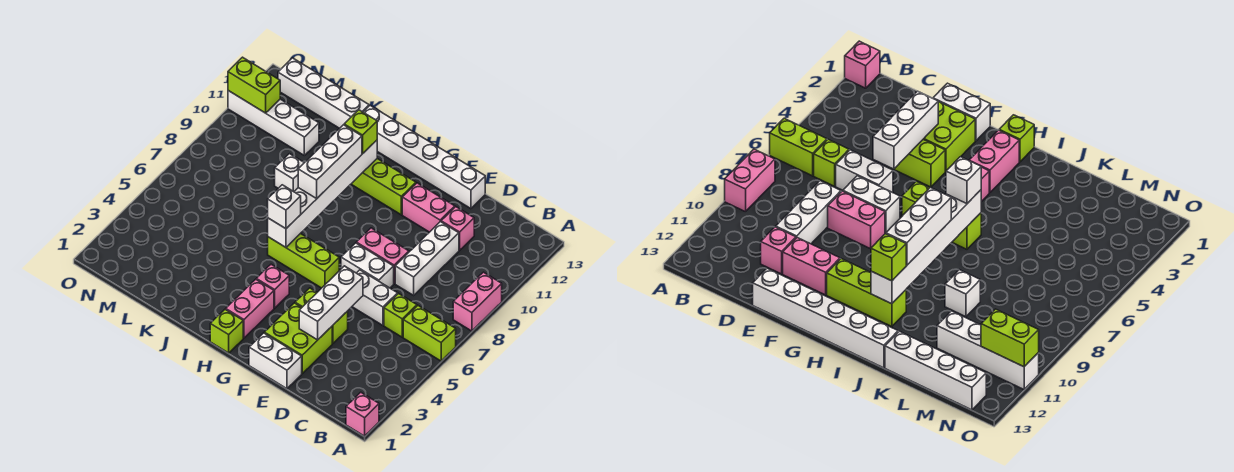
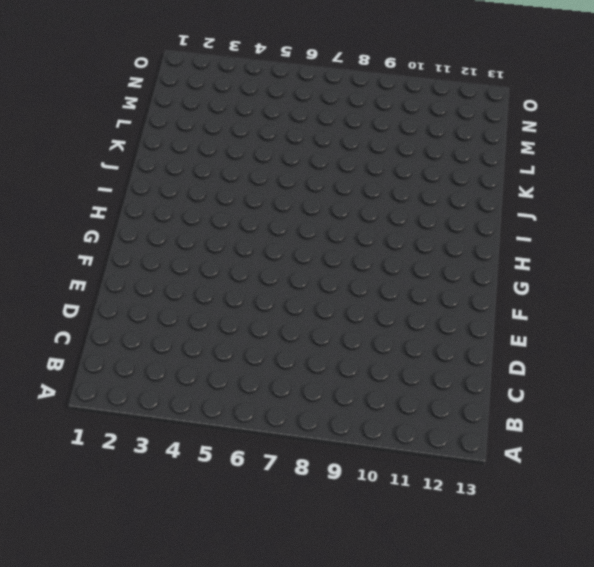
none -> pink brick A1 level 1
none -> lime brick A6:B6 level 1
none -> pink brick A8:A9 level 1

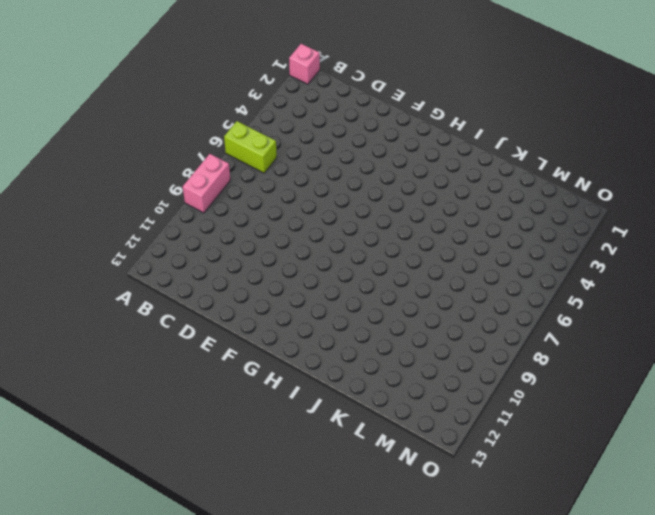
none -> lime brick C6 level 1
none -> white brick D6:E6 level 1
none -> white brick D8:D10 level 1

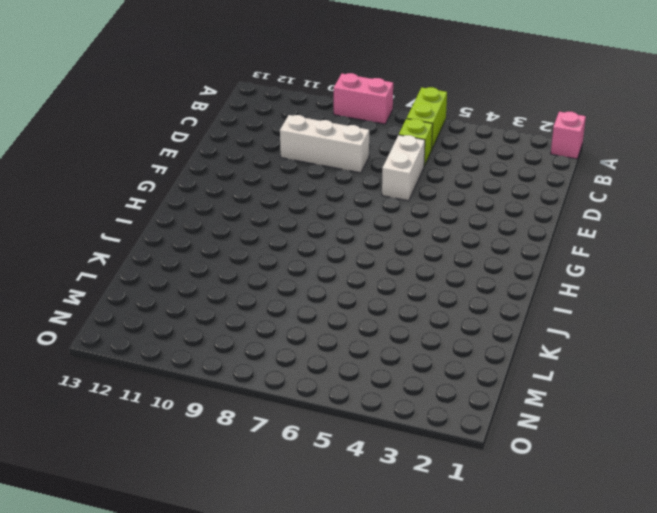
none -> pink brick D11 level 1
none -> white brick E1:F1 level 1
none -> lime brick E2:F3 level 1

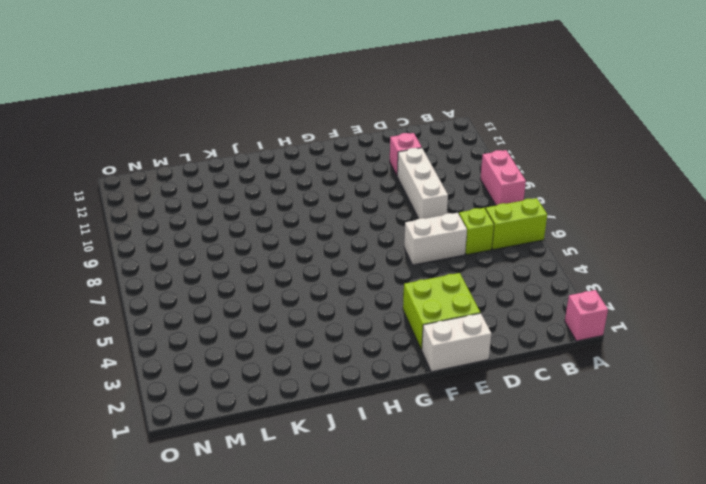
none -> lime brick E4:F4 level 1
none -> white brick E7:F7 level 1
none -> pink brick E8:F8 level 1

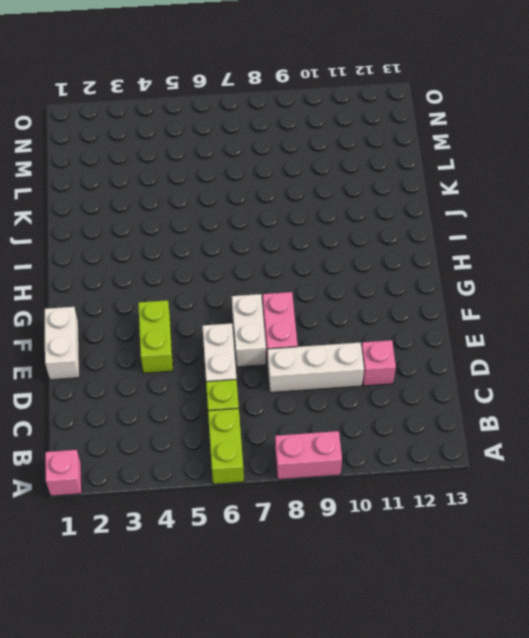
none -> lime brick E2:F3 level 1
none -> pink brick E11:F11 level 1
none -> white brick E13:J13 level 1

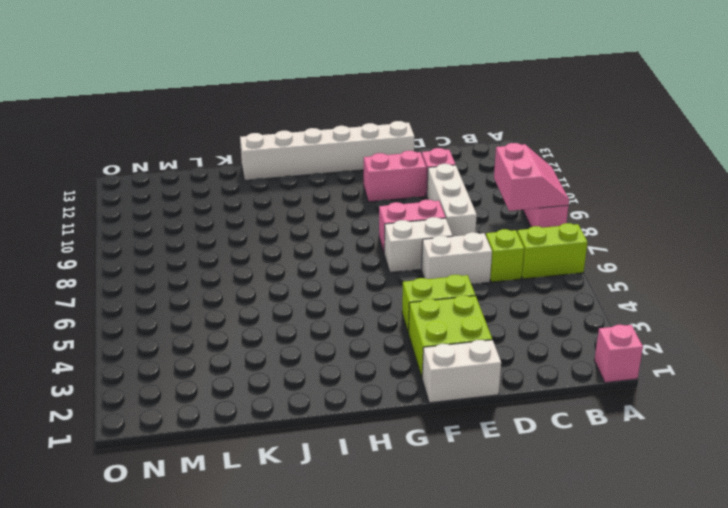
pink slope A8:B9 level 2 top B -> none
none -> lime brick G6:I6 level 1
none -> lime brick G11:I11 level 1
none -> lime brick H1 level 1

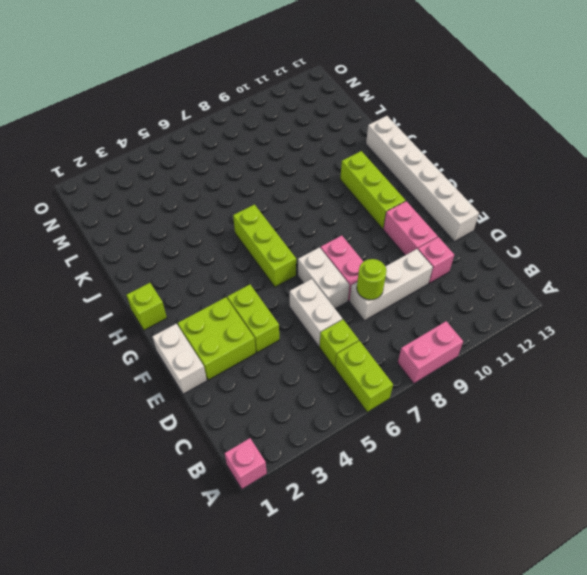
lime round brick D8 level 2 -> none
none -> pink brick H2:H3 level 1
none -> pink brick H4 level 1
none -> white brick K9 level 1

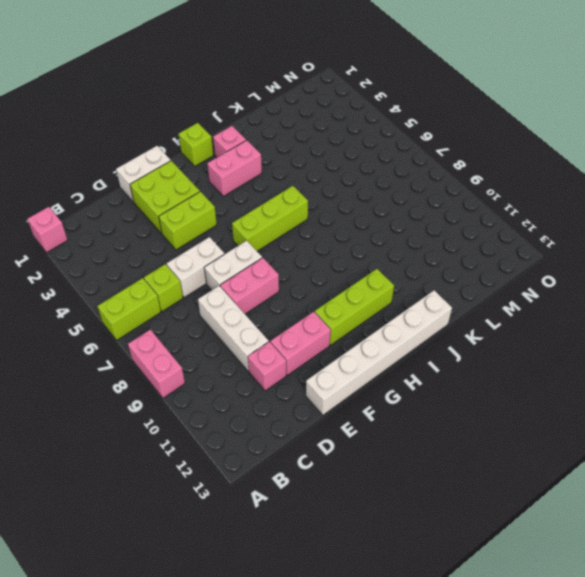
pink brick H3:I3 level 1 -> pink brick H2:H3 level 1
pink brick I2 level 1 -> pink brick H4 level 1
none -> white brick K9 level 1
none -> white brick K13:N13 level 1
none -> white brick L11:O11 level 1

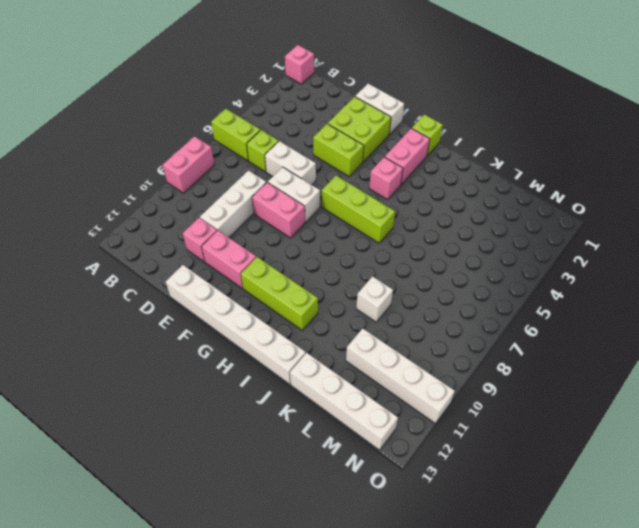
none -> white brick E3:E5 level 2
none -> white brick I6:I11 level 2
none -> lime brick N11:O11 level 2

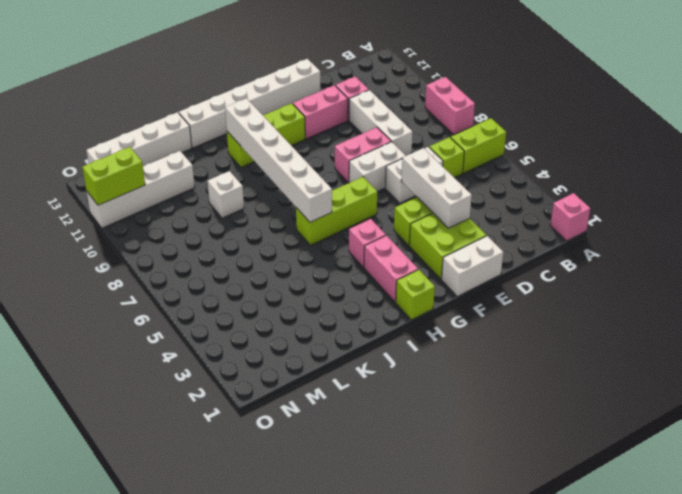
none -> white brick I6 level 3
none -> white brick I8:I10 level 3
none -> lime brick I11 level 3

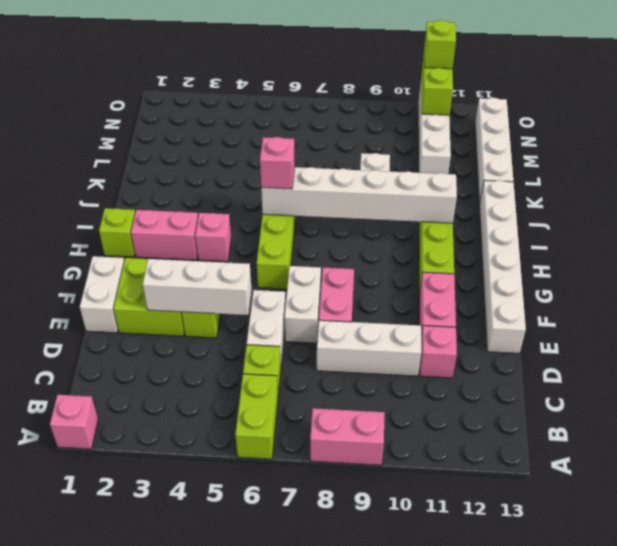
pink brick I6 level 3 -> white brick I6 level 3
lime brick O11 level 3 -> lime brick I11 level 3
none -> white brick I8:I10 level 3

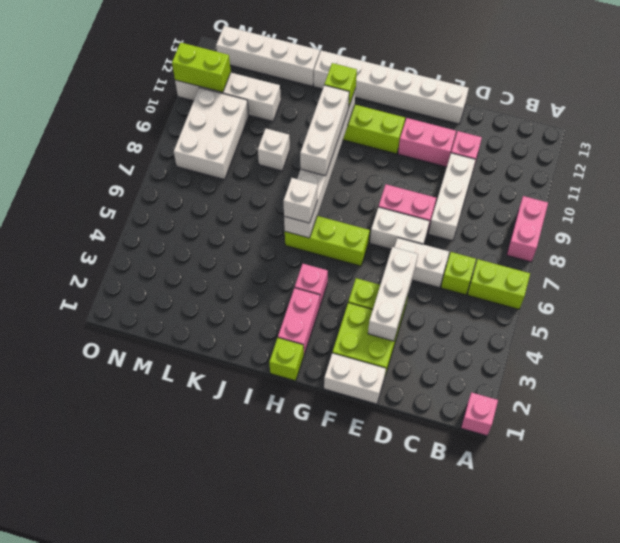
white brick M8:N10 level 1 -> none

